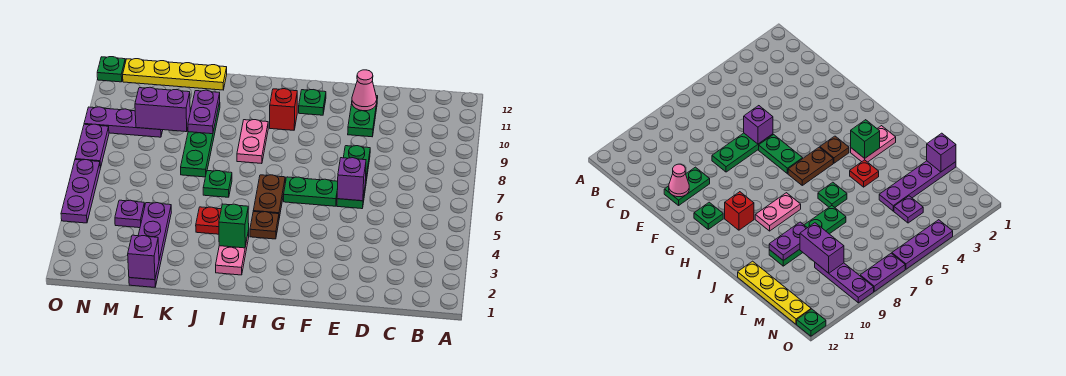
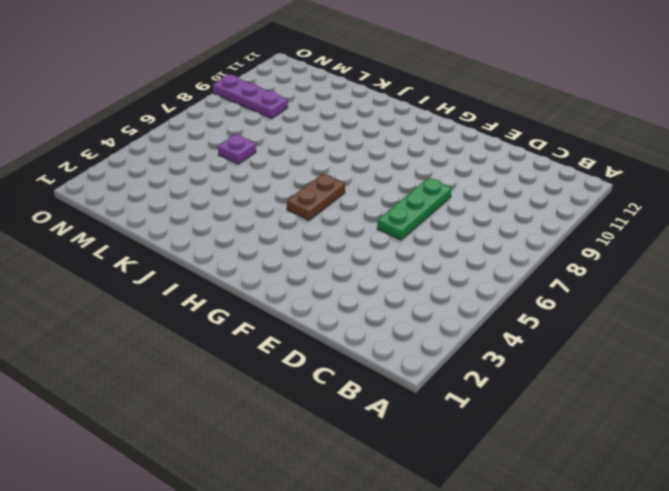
purple plate L6 level 1 -> purple plate M4 level 1
none -> green plate E10:E11 level 1
none -> green plate F6:G6 level 1
none -> green plate G11 level 1

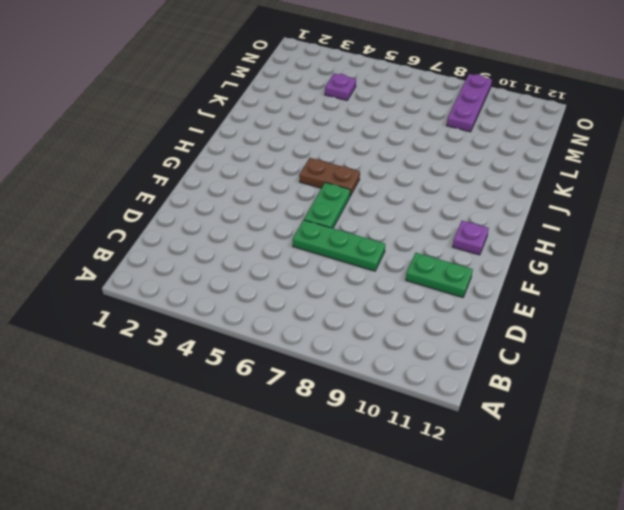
purple plate G11 level 1 -> green plate G11 level 1
none -> brown plate H4 level 1
none -> red brick H10 level 1
none -> pink plate I2:I3 level 1

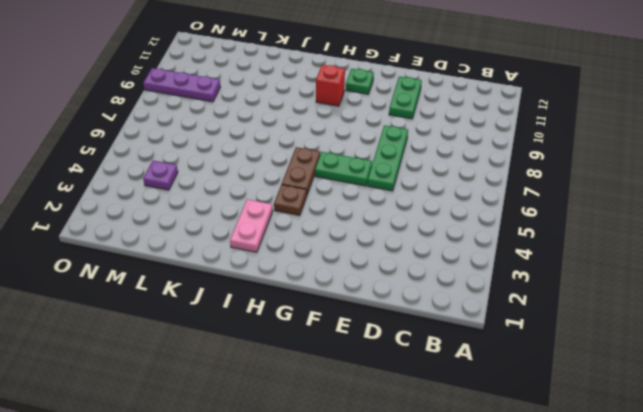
none -> pink plate I8:I9 level 1
none -> red plate J4 level 1
none -> green plate J6 level 1

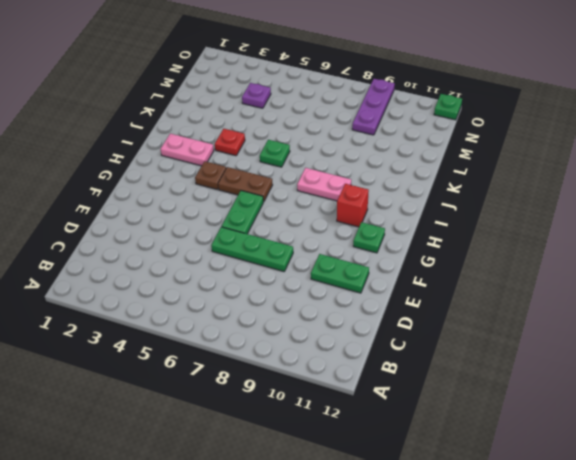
none -> green plate K7:K10 level 1
none -> yellow plate K12:N12 level 1
none -> purple plate L1:L4 level 1

